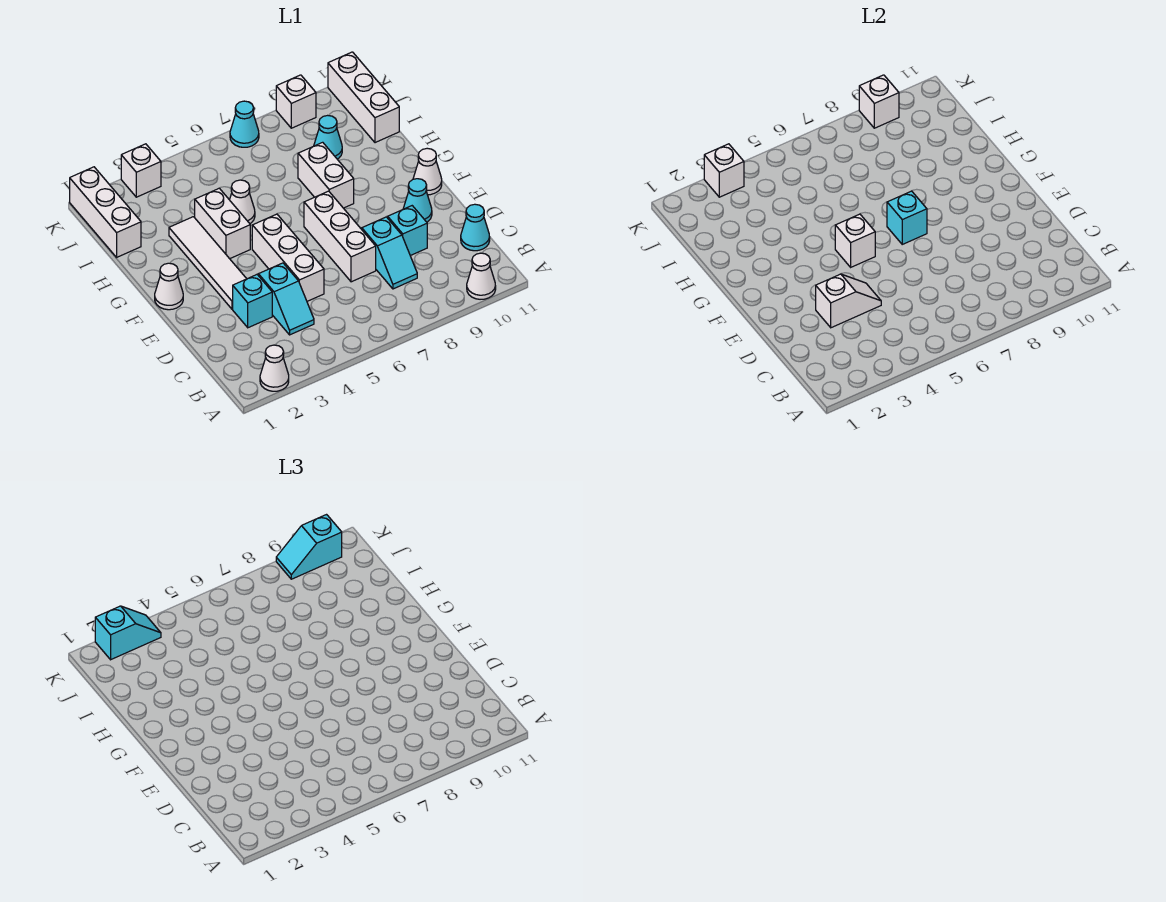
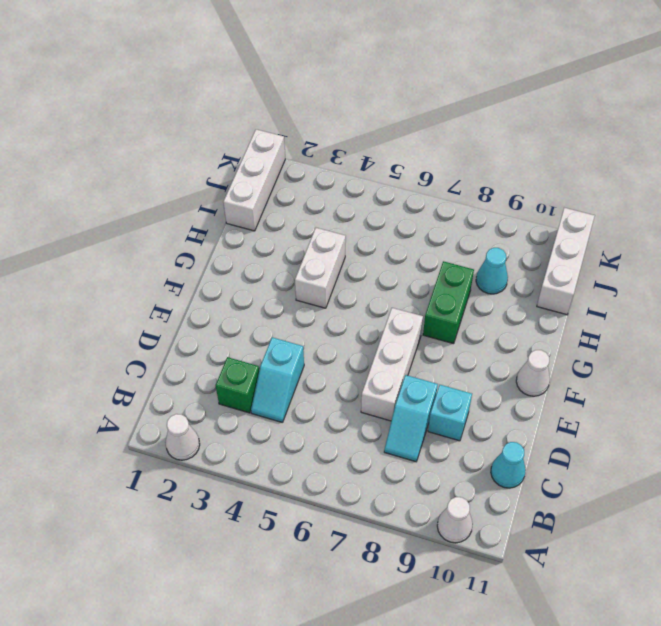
green brick C3 level 1 -> none
green brick G8:H8 level 1 -> white brick G8:H8 level 1
none -> cyan brick D3 level 1
none -> white brick D5:F5 level 1
none -> white tile E3:H3 level 1

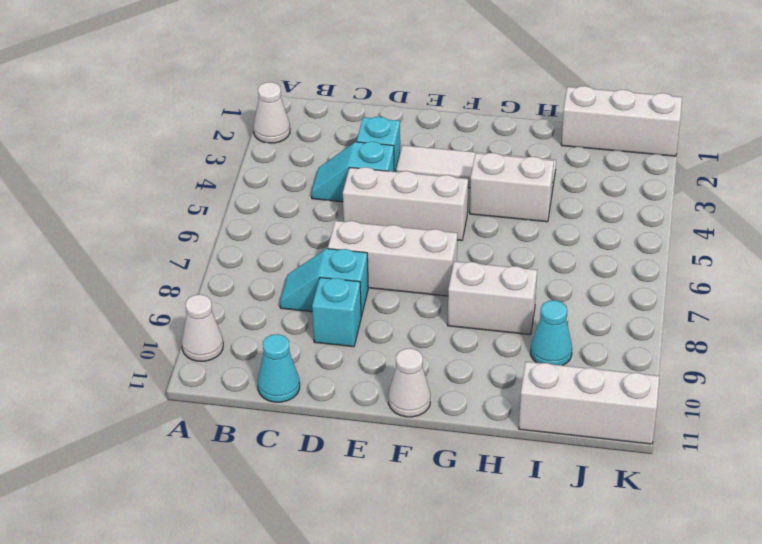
none -> cyan cone E10 level 1
none -> white cone F1 level 1
none -> white cone H5 level 1

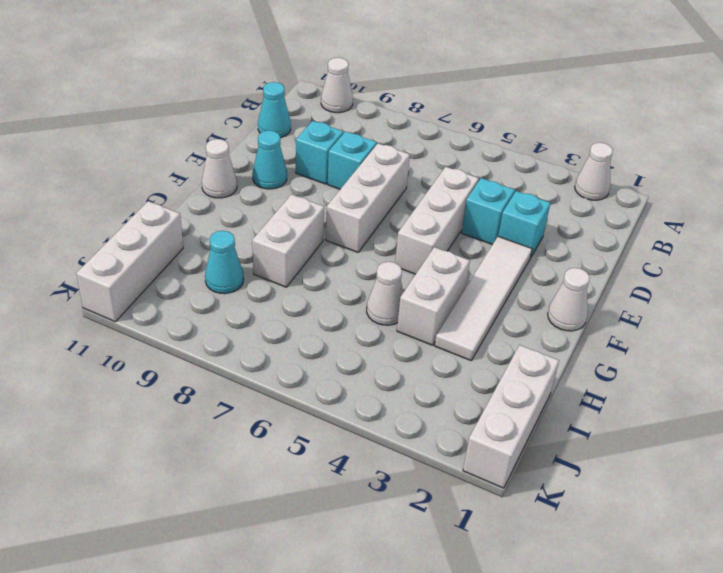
none -> white brick K3 level 1
none -> cyan cone K7 level 1
none -> white brick K9 level 1

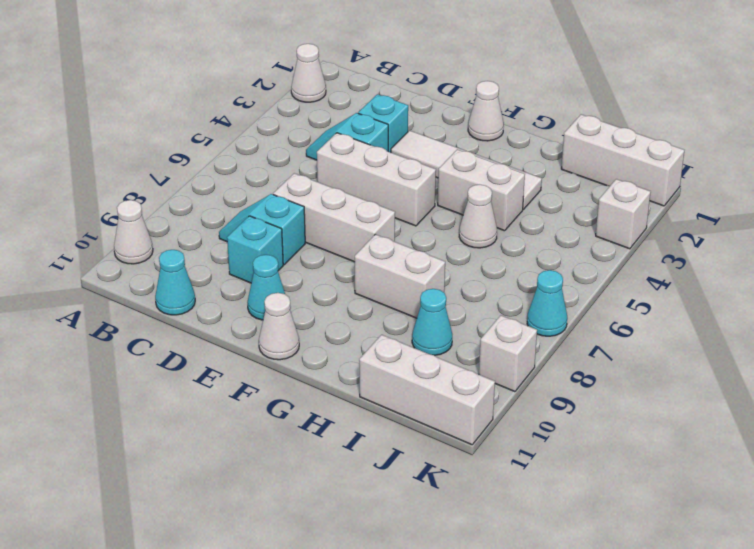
none -> white slope D3:D4 level 2 top 3
none -> white brick F5 level 2
none -> cyan brick F7 level 2

